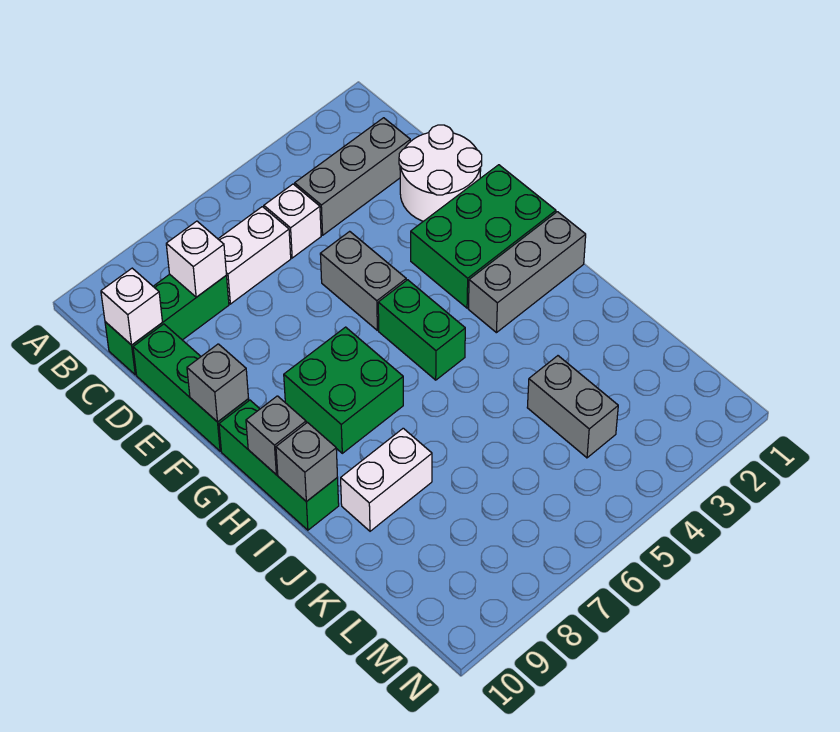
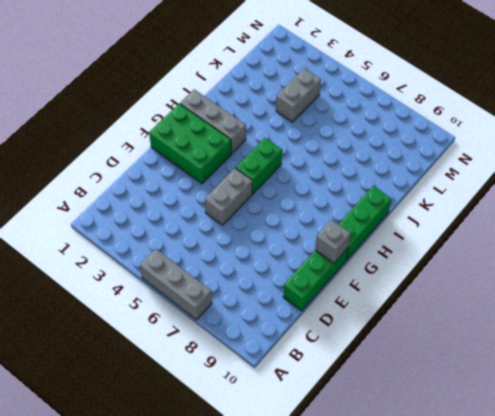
grey brick A5:A7 level 1 -> grey brick C2:C4 level 1
none -> white brick C5 level 1
none -> white brick C6:C7 level 1
none -> green brick C8:C10 level 1

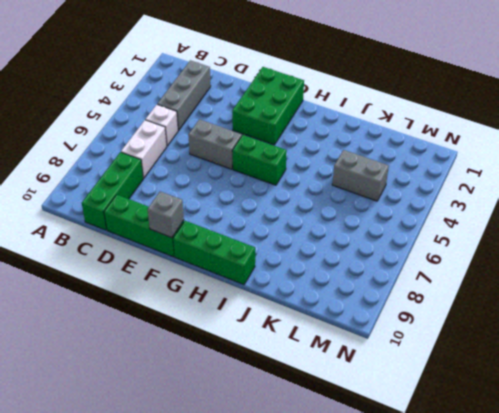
none -> white round brick D1:E2 level 1
none -> green brick G7:H8 level 1
none -> grey brick H1:H3 level 1

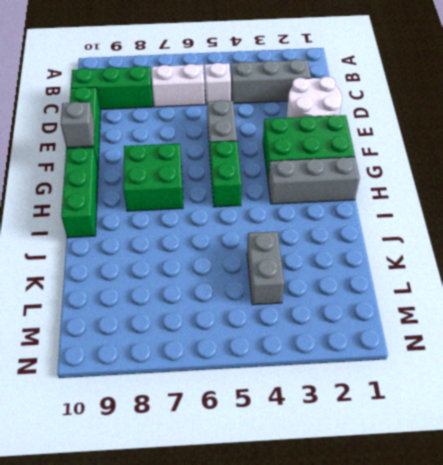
none -> white brick J8:J9 level 1
none -> white brick C8 level 2
none -> white brick C10 level 2

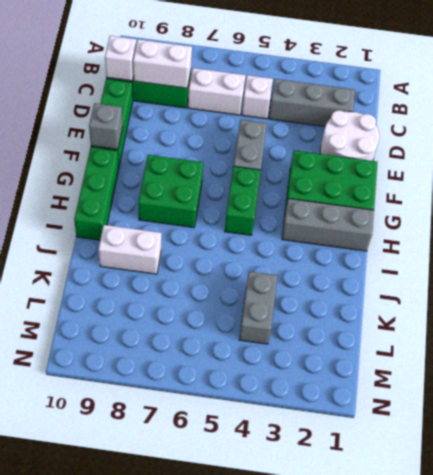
white brick C8:C9 level 2 -> white brick C8 level 2
none -> grey brick H10 level 2
none -> grey brick I10 level 2

